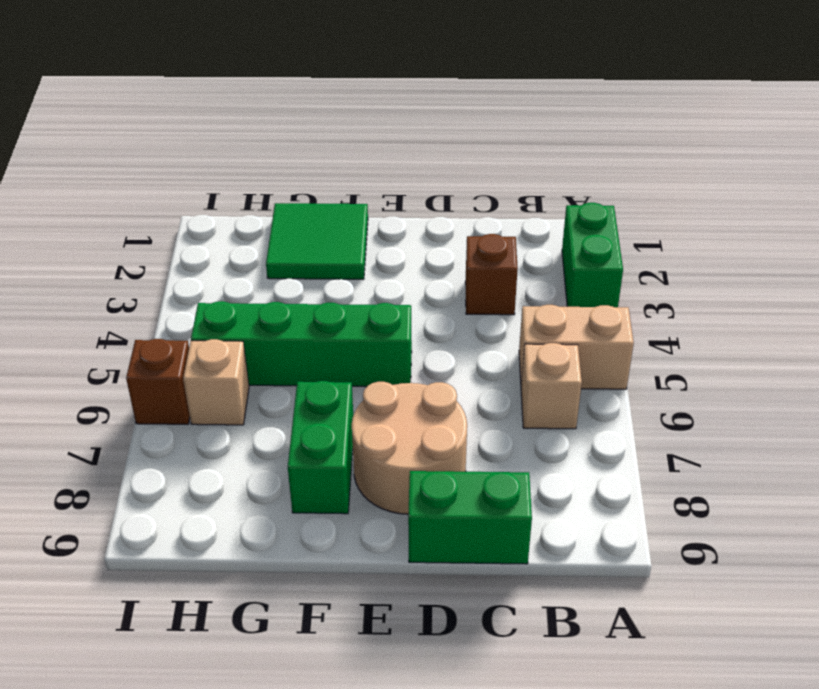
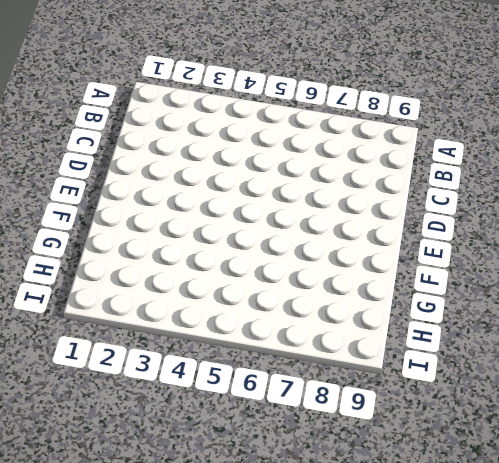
none -> green brick A2:A3 level 1
none -> tan brick A5:B5 level 1

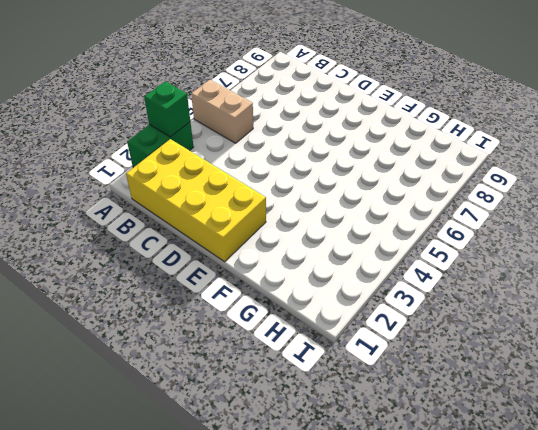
green brick A3 level 2 -> none
yellow brick B1:E2 level 1 -> none
none -> tan brick B6 level 1
none -> brown brick C3 level 1

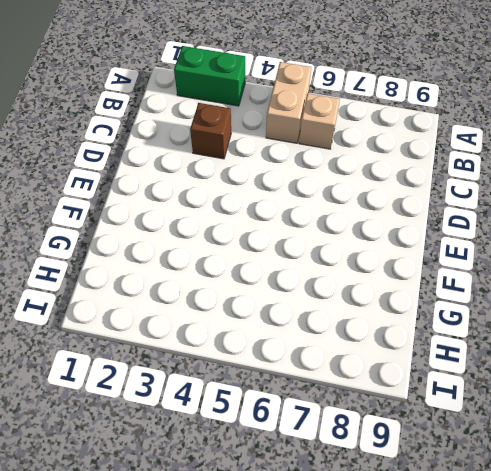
none -> green brick C9:D9 level 1
none -> tan round brick D7:E8 level 1

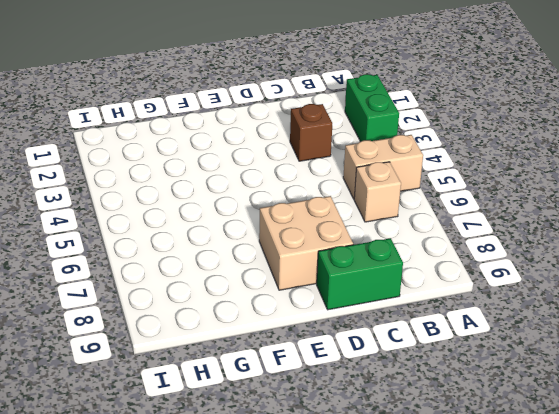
tan brick D7:E8 level 1 -> tan round brick D7:E8 level 1
none -> green brick E5:H5 level 1
none -> green tile F1:G2 level 1

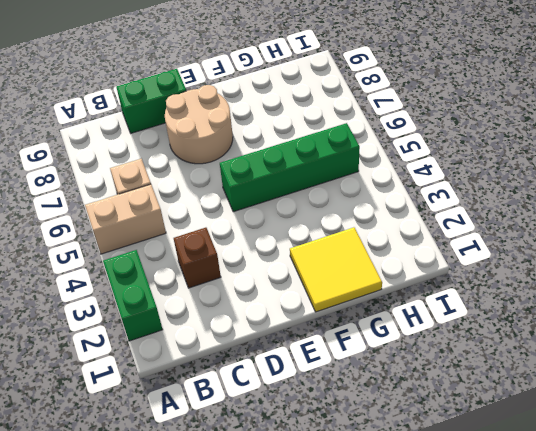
yellow tile F1:G2 level 1 -> green tile F1:G2 level 1
none -> green brick F7:F8 level 1
none -> tan brick H6 level 1

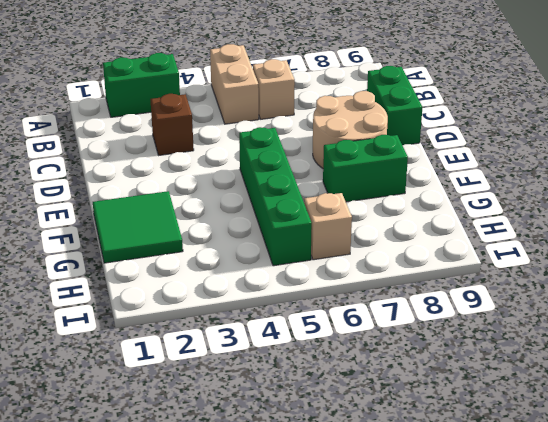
none -> brown brick I6 level 1

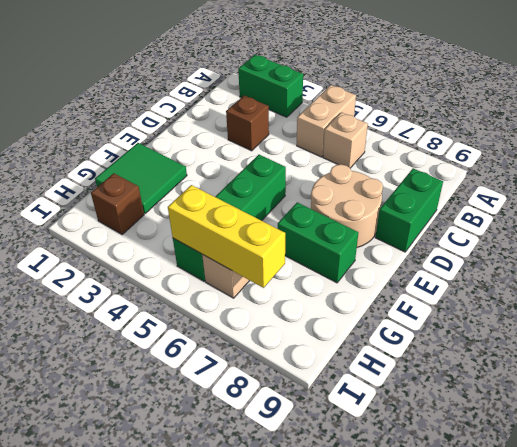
brown brick H2 level 1 -> brown brick I6 level 1
yellow brick H5:H7 level 2 -> none

